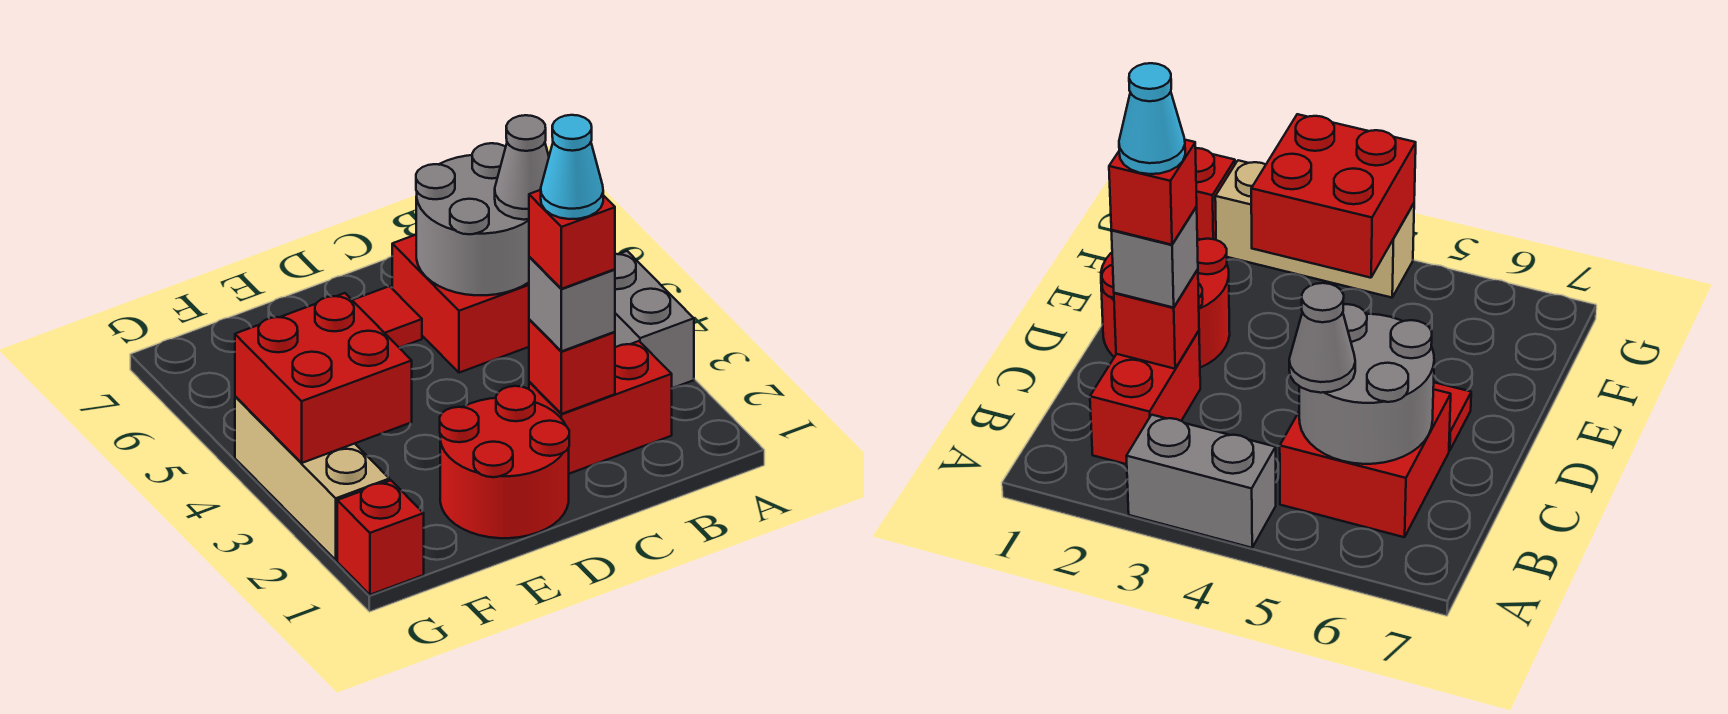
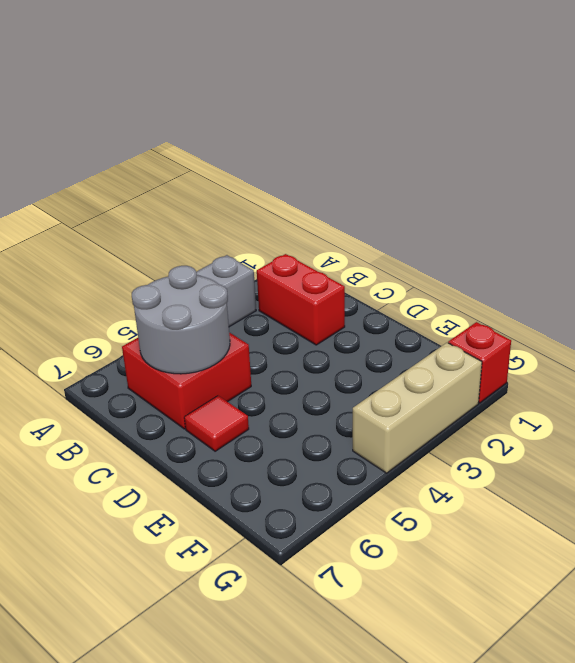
none -> red round brick D1:E2 level 1
none -> red brick C2 level 2
none -> red brick F3:G4 level 2

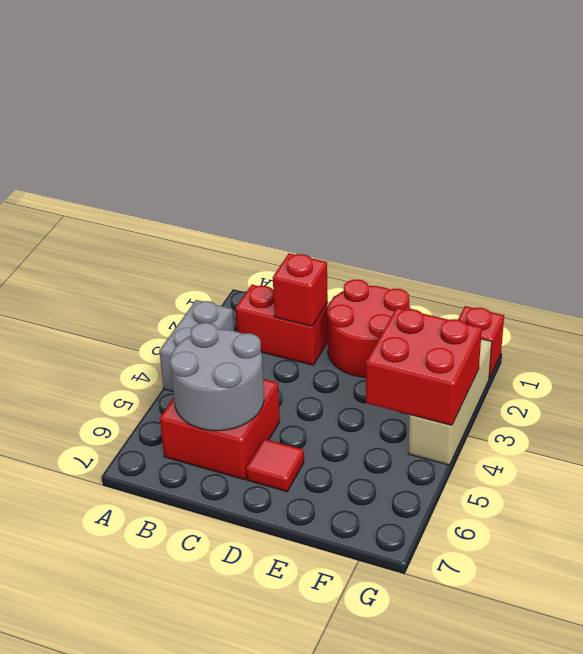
none -> grey cone B5 level 3
none -> grey brick C2 level 3
none -> red brick C2 level 4

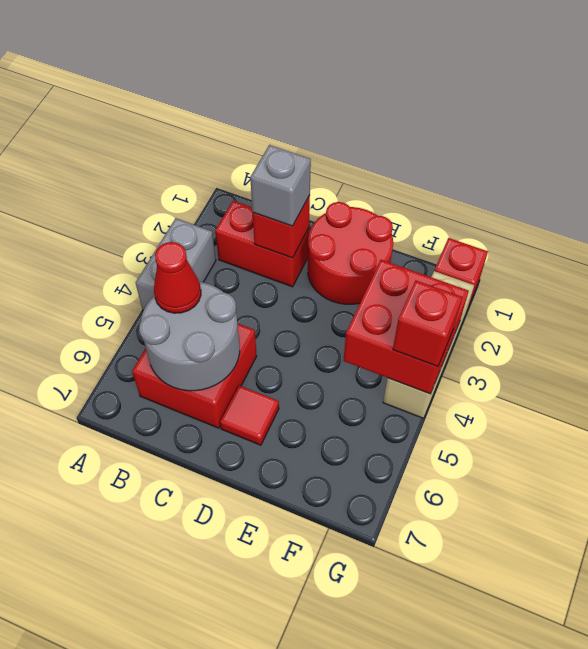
red cone B5 level 3 -> grey cone B5 level 3
red brick G4 level 3 -> red brick C2 level 4
none -> cyan cone C2 level 5

